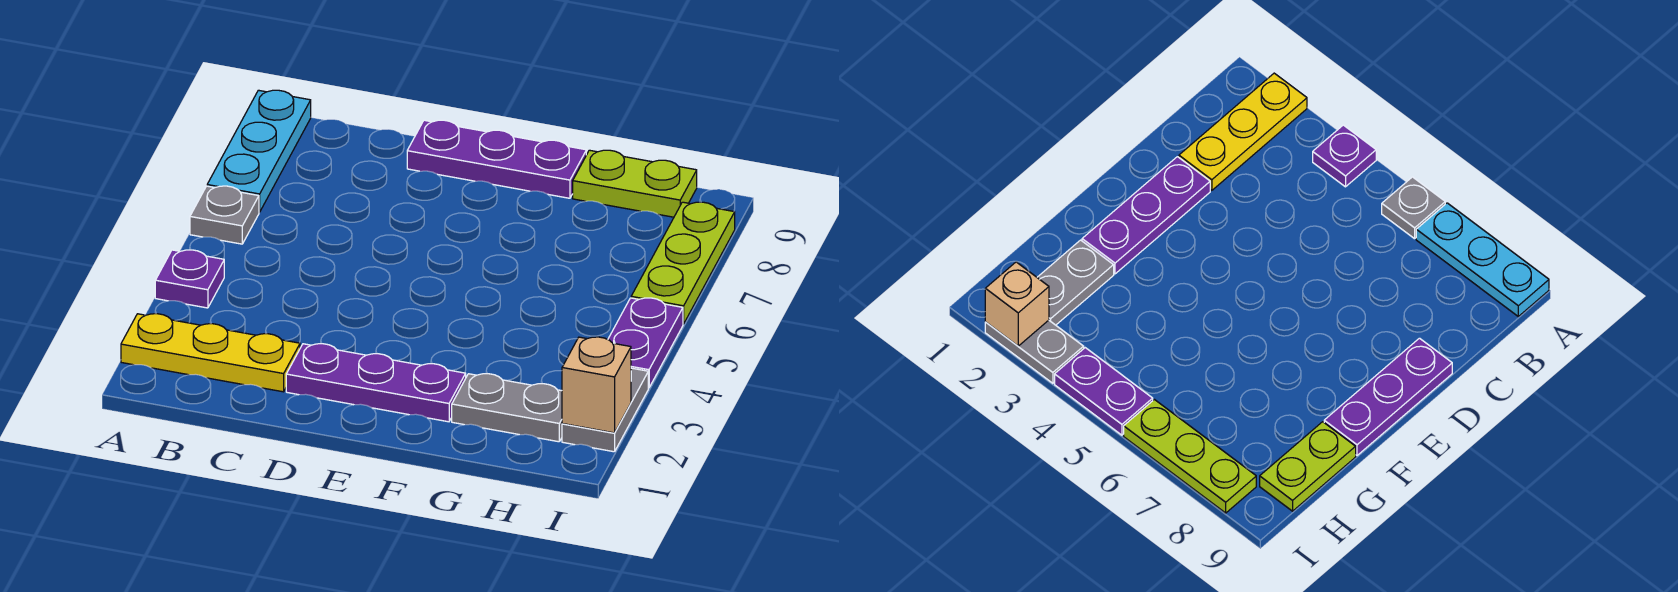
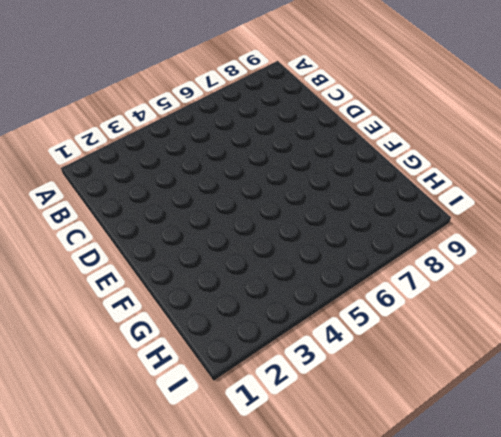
none -> yellow plate A2:C2 level 1
none -> purple plate A4 level 1
none -> grey plate A6 level 1

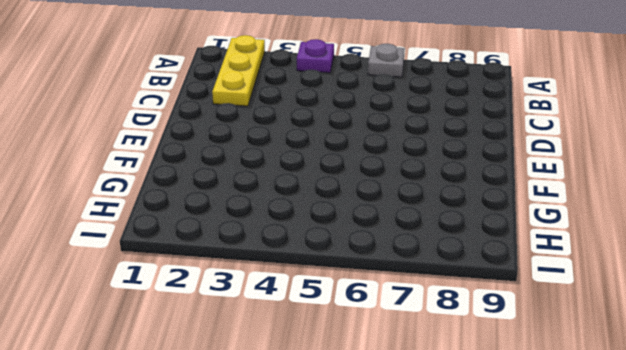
none -> cyan plate A7:A9 level 1
none -> purple plate D2:F2 level 1
none -> purple plate D9:F9 level 1

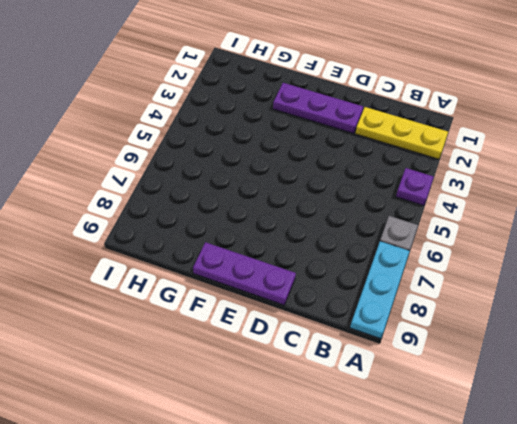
none -> grey plate G2:H2 level 1
none -> lime plate G9:H9 level 1
none -> grey plate I2:I3 level 1

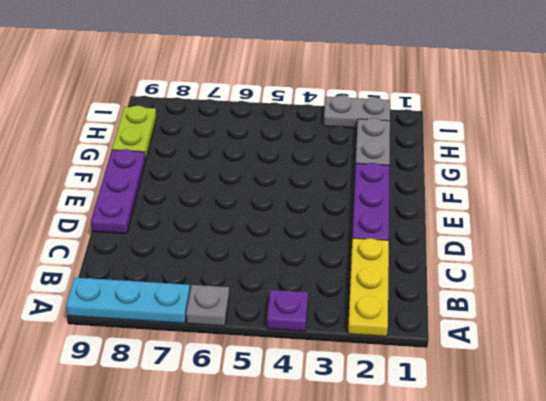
none -> purple plate I4:I5 level 1
none -> lime plate I6:I8 level 1
none -> tan brick I2 level 2

